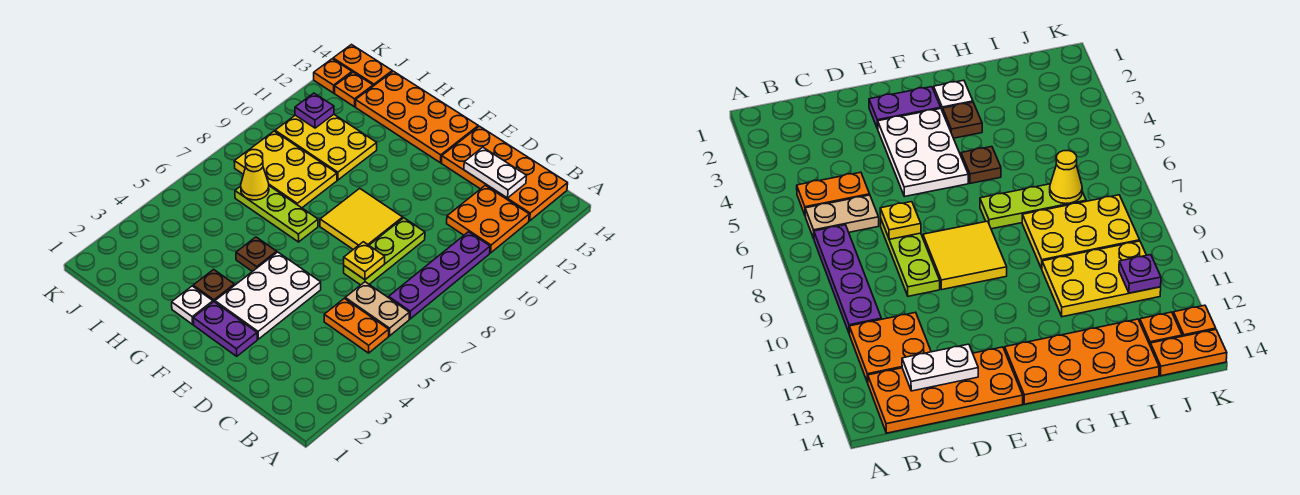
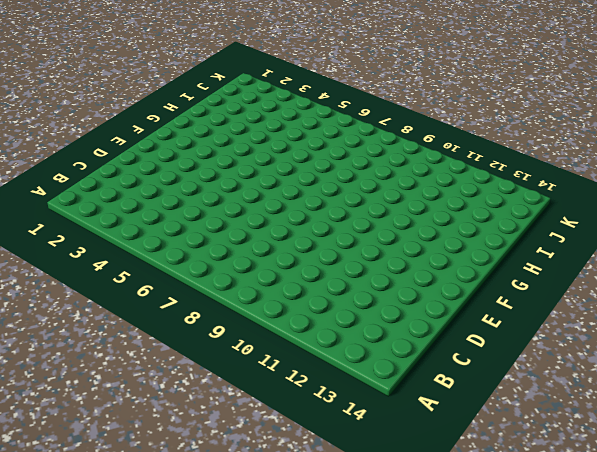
none -> orange plate B5:C5 level 1
none -> tan plate B6:C6 level 1
none -> purple plate B7:B10 level 1

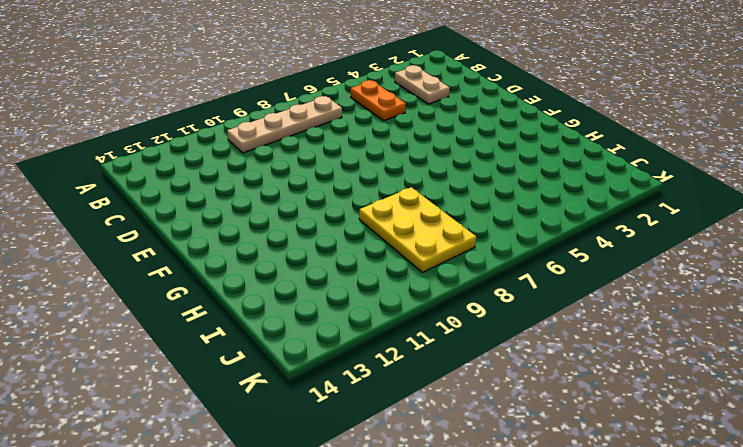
tan plate B3:C3 level 1 -> tan plate B6:C6 level 1
tan plate B7:B10 level 1 -> purple plate B7:B10 level 1
none -> orange plate B11:C12 level 1
none -> orange plate B13:E14 level 1
none -> lime plate D7:D9 level 1

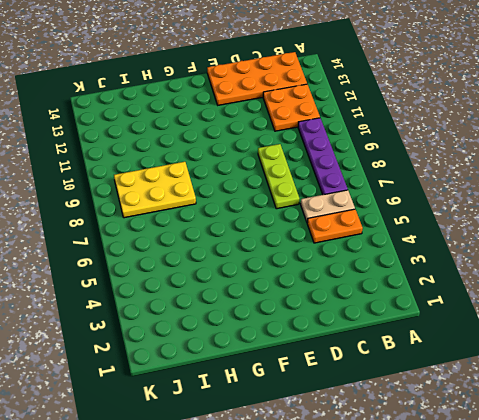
none -> purple plate E2:F2 level 1
none -> white plate E3:F5 level 1
none -> yellow tile E8:F9 level 1

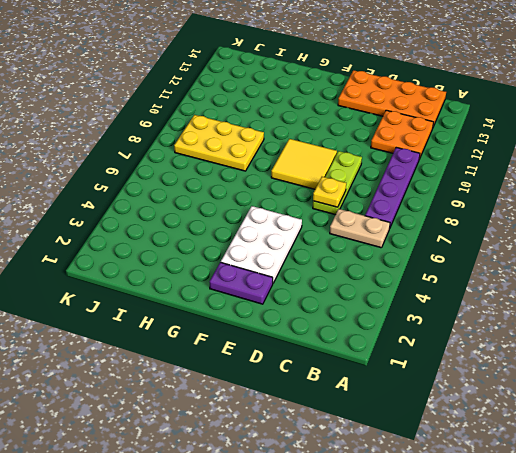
none -> orange plate B5:C5 level 1
none -> orange plate F13:I14 level 1
none -> white plate G2 level 1

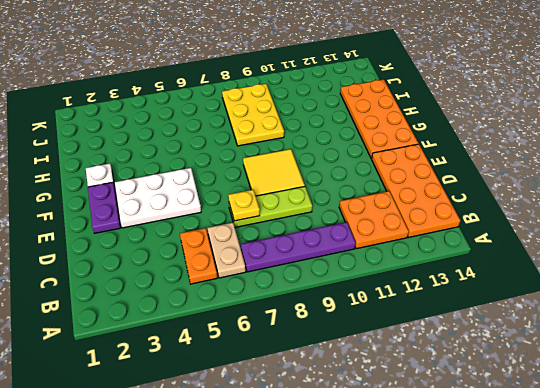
none -> brown plate G3 level 1
none -> brown plate G5 level 1
none -> lime plate G7:I7 level 1

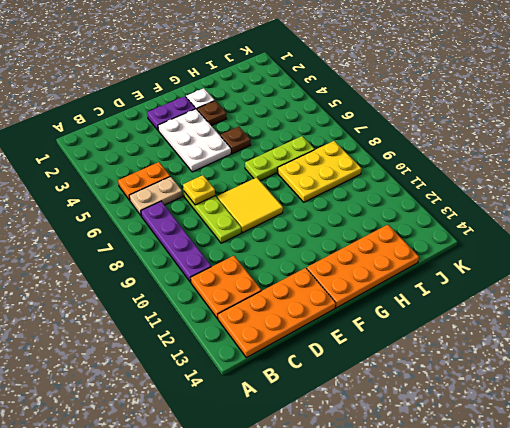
none -> yellow plate H10:J11 level 1
none -> orange plate J13 level 1
none -> orange plate J14:K14 level 1

